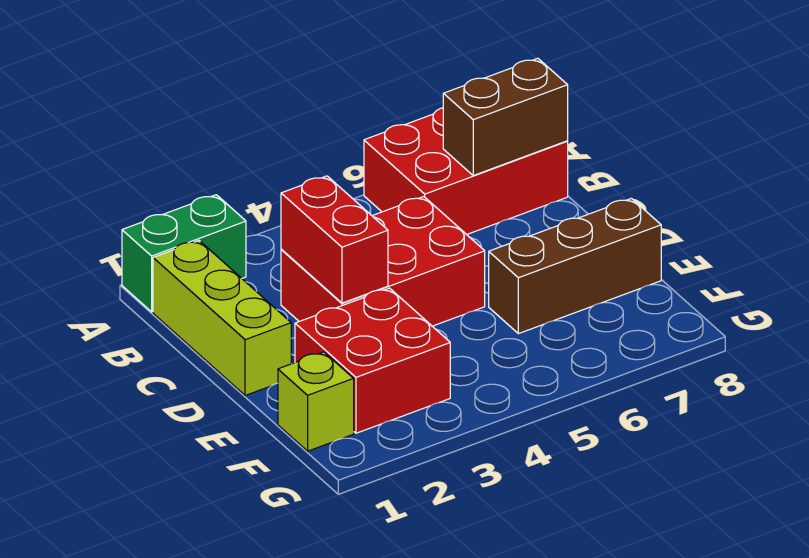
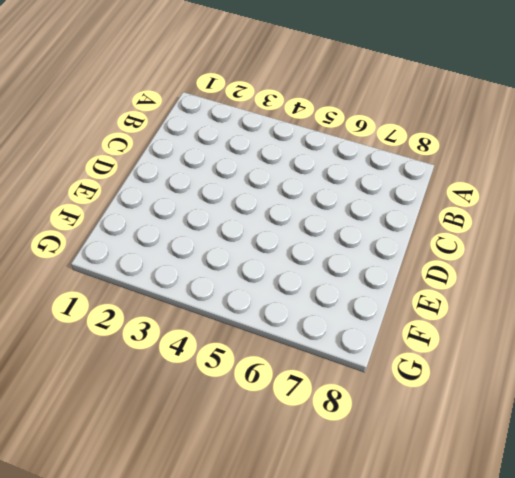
none -> green brick A1:A2 level 1
none -> red brick A6:B8 level 1

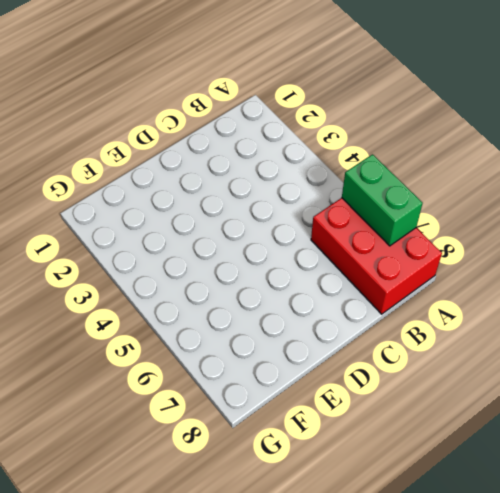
green brick A6:A7 level 2 -> green brick A1:A2 level 1
none -> lime brick B1:D1 level 1
none -> red brick C3:D5 level 1

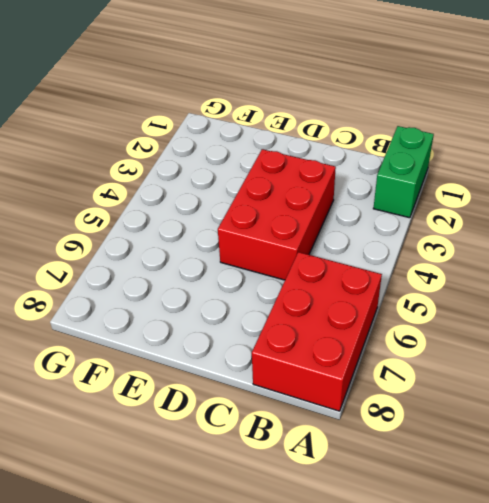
none -> lime brick B1:D1 level 1
none -> red brick E2:F3 level 1

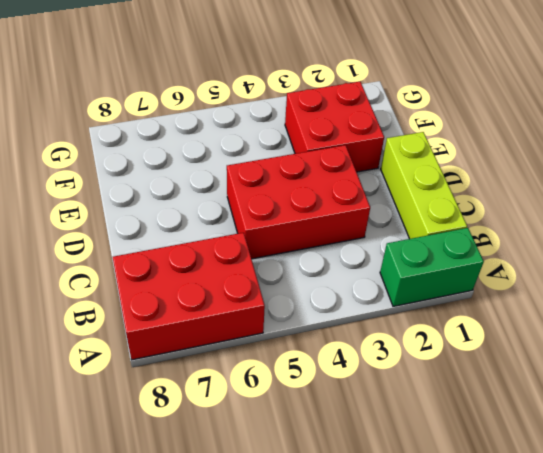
none -> brown brick E6:E8 level 1
none -> lime brick F1 level 1

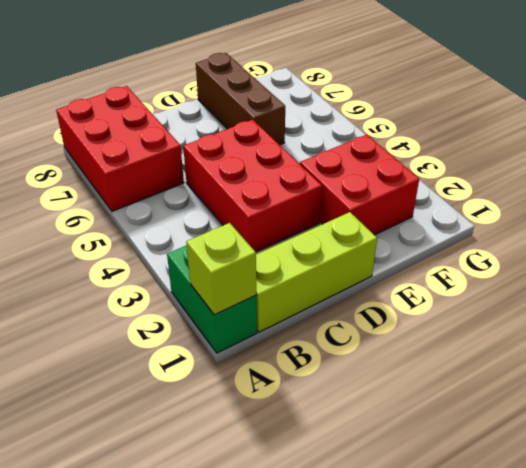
lime brick A1 level 2 -> lime brick F1 level 1
none -> brown brick B7:B8 level 2
none -> red brick C3:D3 level 2

